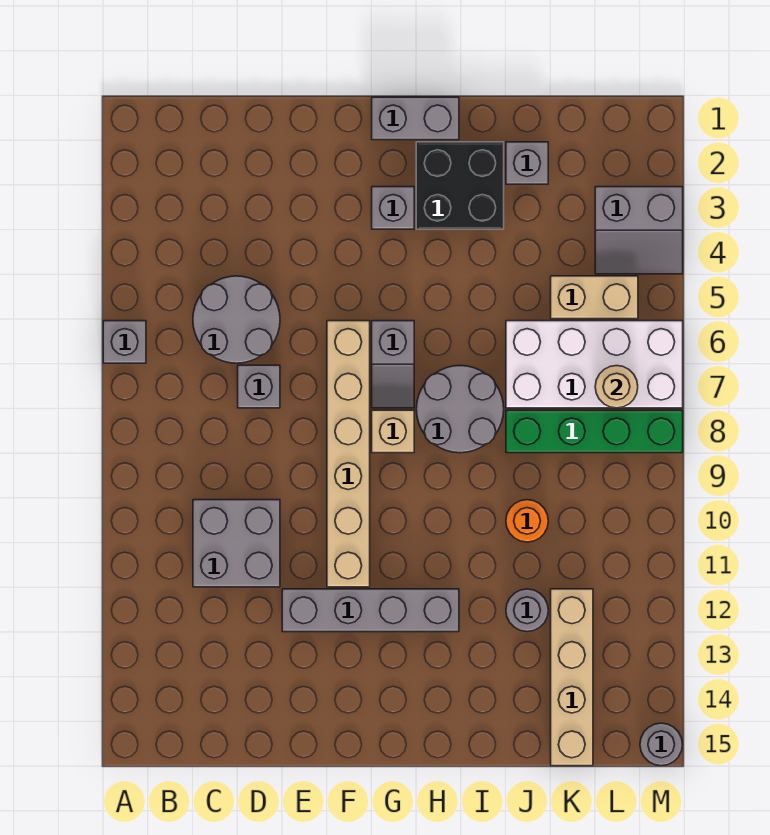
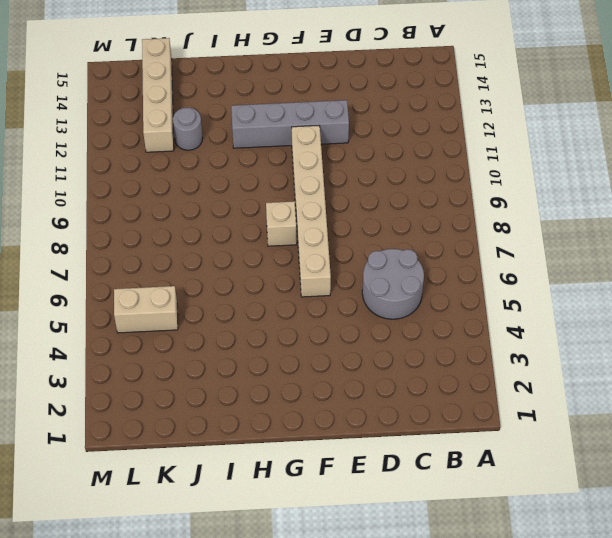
none -> grey brick A6 level 1
none -> grey brick C10:D11 level 1
none -> grey brick D7 level 1

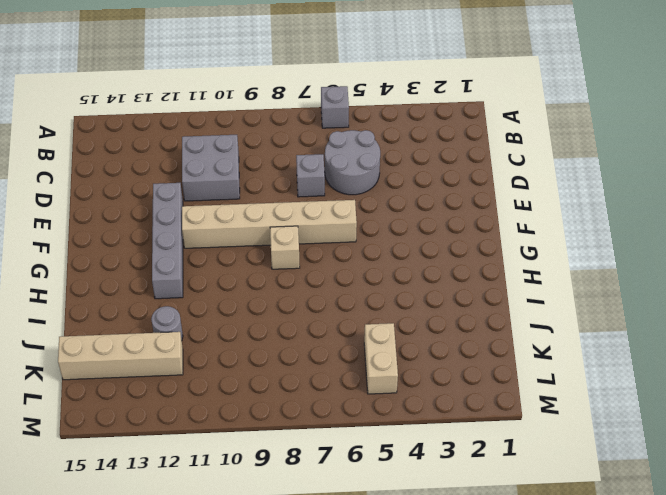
none -> grey brick G1:H1 level 1
none -> grey brick G3 level 1
none -> grey slope G6:G7 level 1 top 6

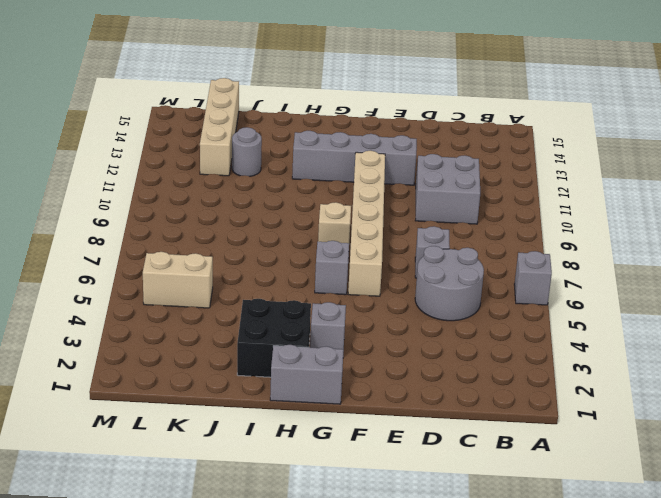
none -> grey round brick H7:I8 level 1
none -> grey brick J2 level 1
none -> white brick J6:M7 level 1

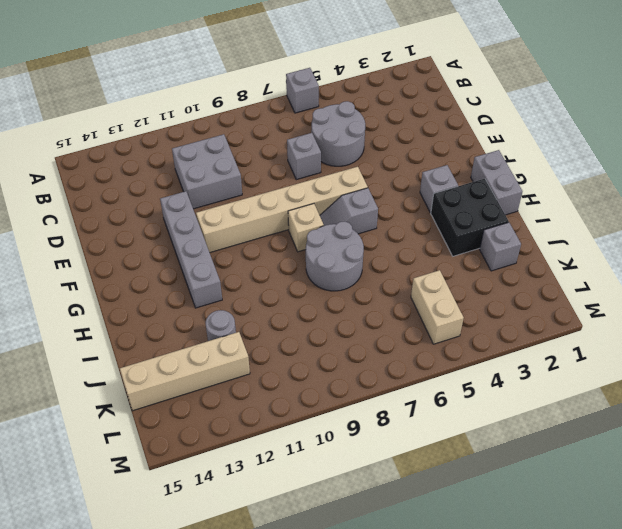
none -> white brick J6:M7 level 1
none -> green brick J8:M8 level 1
none -> orange round brick J10 level 1

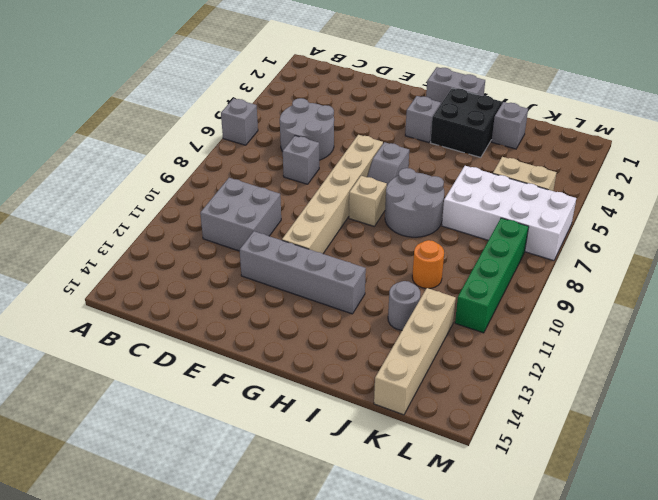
green brick L8:L11 level 1 -> green brick J8:M8 level 1
none -> grey slope L3:M4 level 1 top 3
none -> grey round brick M15 level 1
none -> tan round brick L7 level 2

